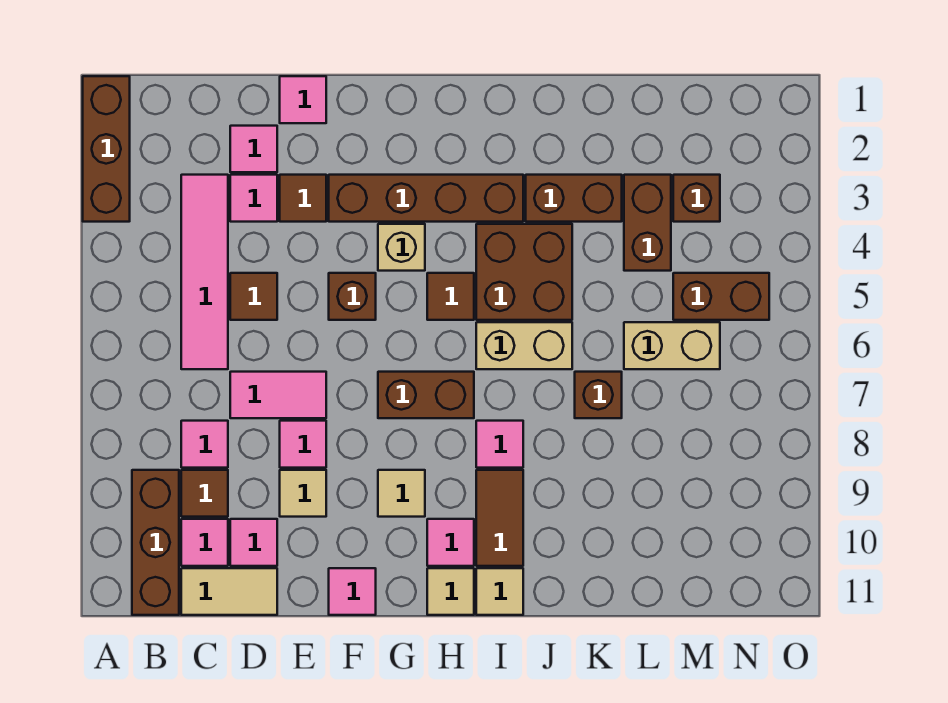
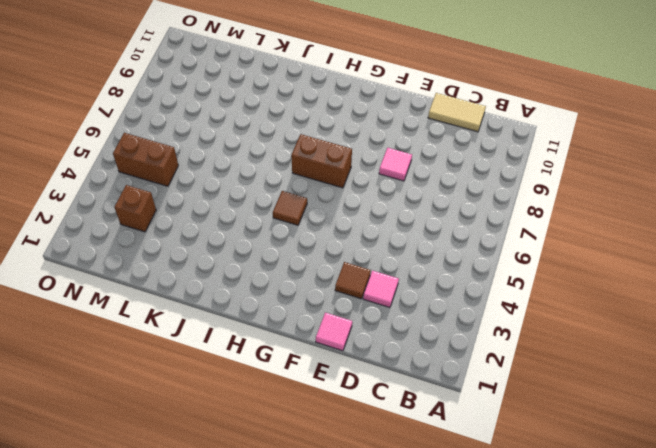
none -> brown brick A1:A3 level 1
none -> brown brick B9:B11 level 1
none -> pink tile C3:C6 level 1
none -> pink tile C8 level 1

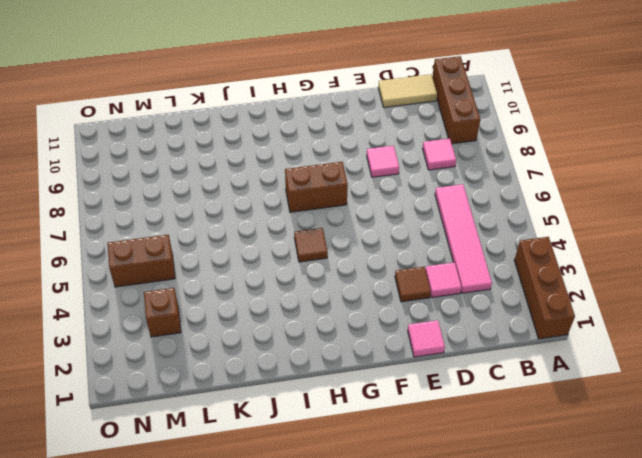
none -> brown tile C9 level 1
none -> pink tile C10 level 1
none -> pink tile D2 level 1
none -> brown tile D5 level 1

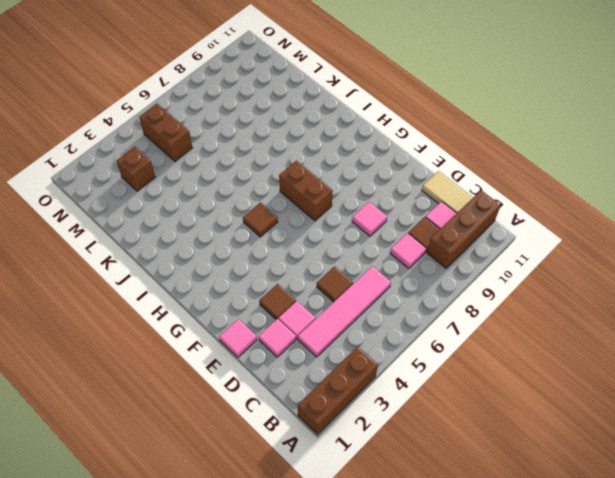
none -> pink tile D7:E7 level 1
none -> pink tile D10 level 1
none -> tan tile E9 level 1
none -> brown brick F3:I3 level 1

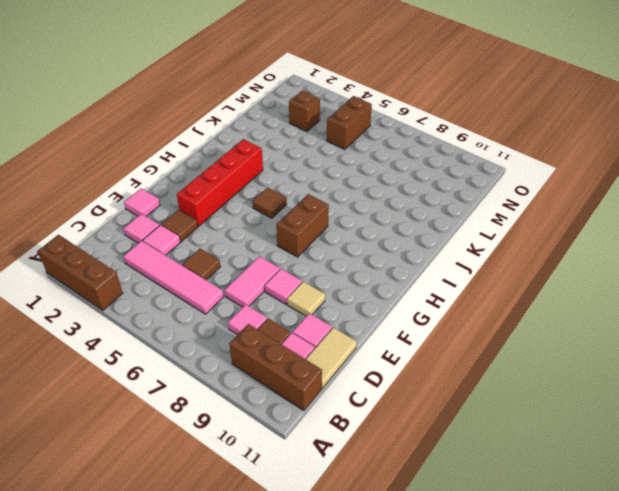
red brick F3:I3 level 1 -> brown brick F3:I3 level 1
none -> brown brick F5 level 1
none -> pink tile F11 level 1
none -> tan brick G4 level 1
none -> tan tile G9 level 1

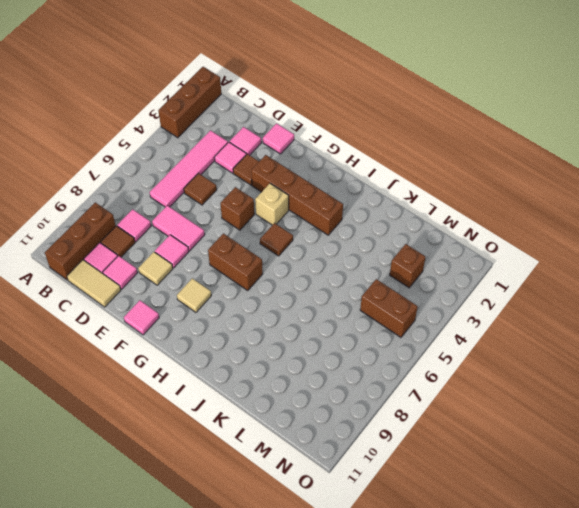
none -> pink tile H10 level 1
none -> tan tile H11 level 1
none -> brown brick I4:J5 level 1
none -> tan brick I6:J6 level 1

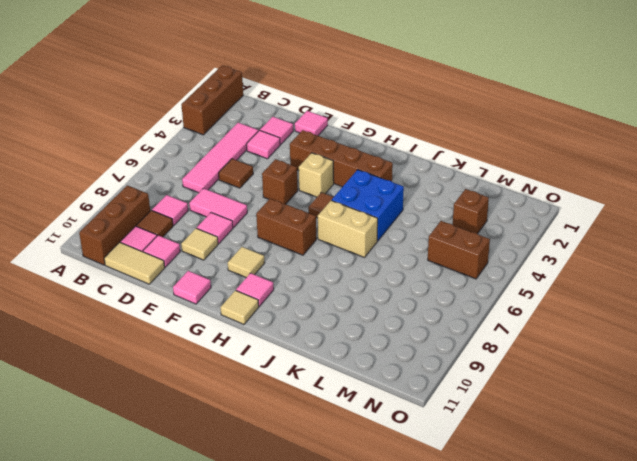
blue brick I4:J5 level 1 -> brown brick I4:J5 level 1
none -> brown tile E3 level 1
none -> pink tile I8 level 1
none -> brown tile I9:I10 level 1
none -> tan tile I11 level 1

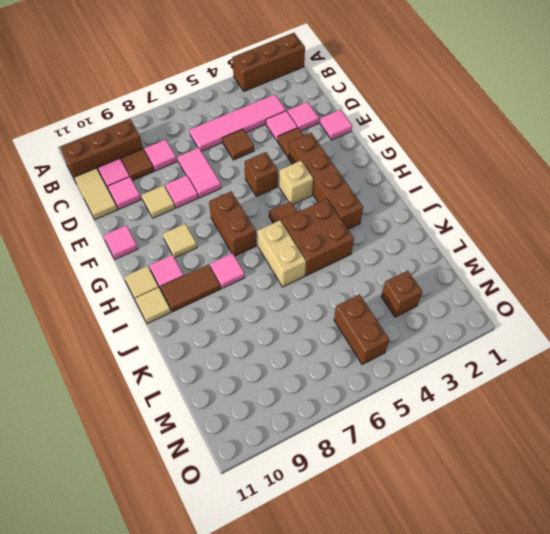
none -> brown brick J3:K3 level 1
none -> brown brick K7 level 1
none -> brown brick L3:L4 level 1
none -> tan brick L6:M6 level 1

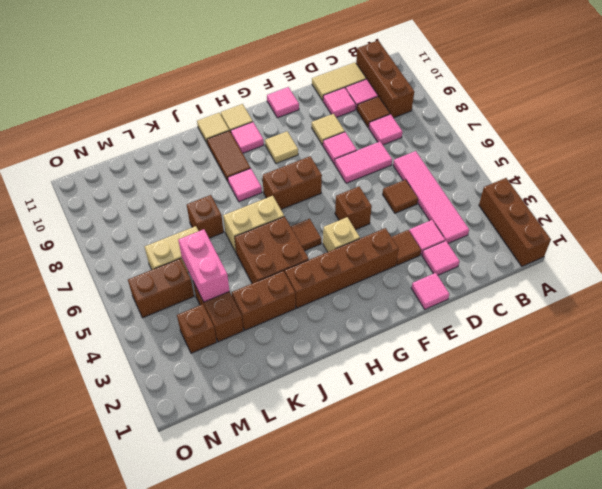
pink brick L4:L5 level 2 -> none

